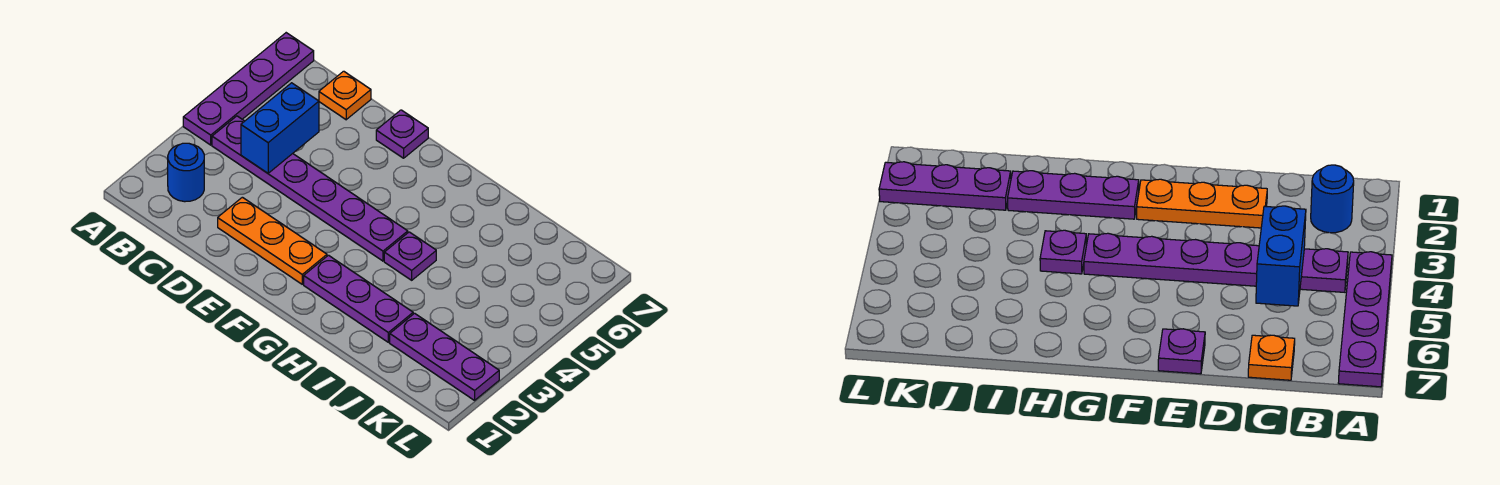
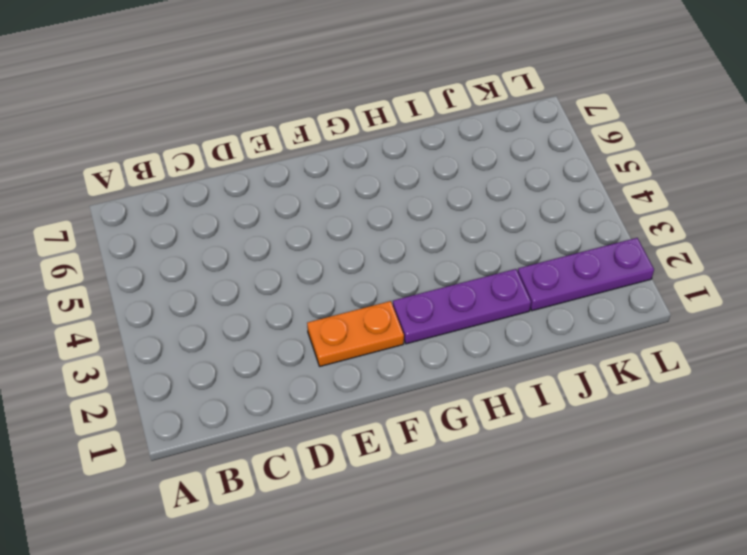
orange plate E2:F2 level 1 -> orange plate D2:F2 level 1
none -> purple plate A4:A7 level 1
none -> blue round brick B2 level 1

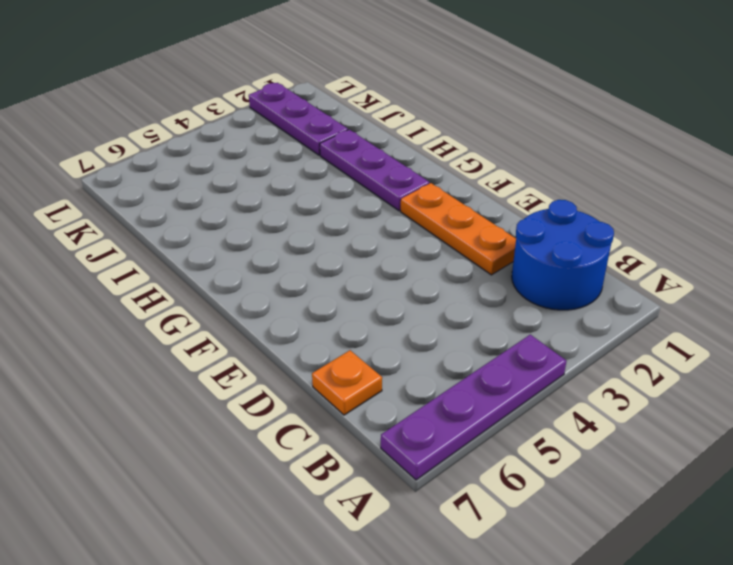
blue round brick B1:C2 level 1 -> blue round brick B2 level 1
none -> purple plate B4:G4 level 1
none -> purple plate E7 level 1

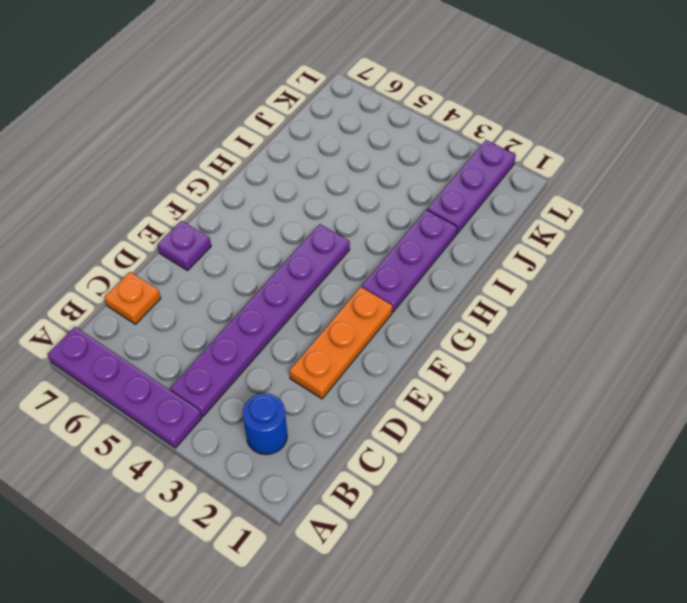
none -> purple plate H4 level 1
none -> blue brick C4:C5 level 2

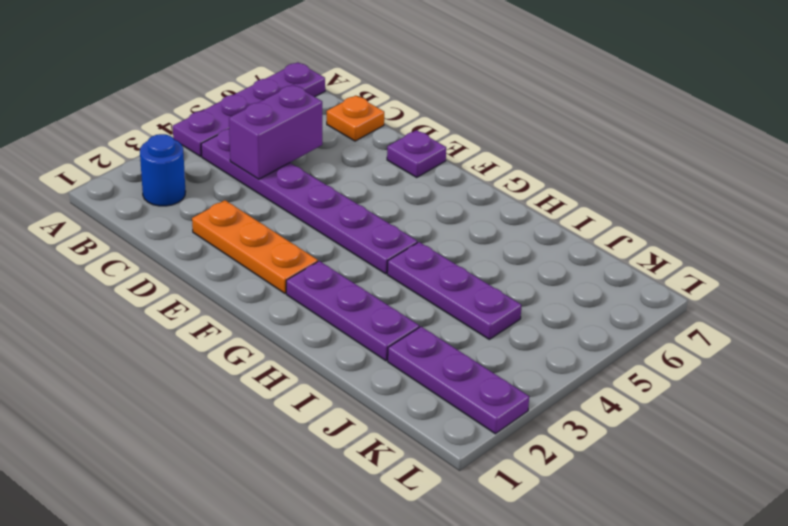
purple brick C4:C5 level 2 -> blue brick C4:C5 level 2
purple plate H4:J4 level 1 -> purple plate H4 level 1

